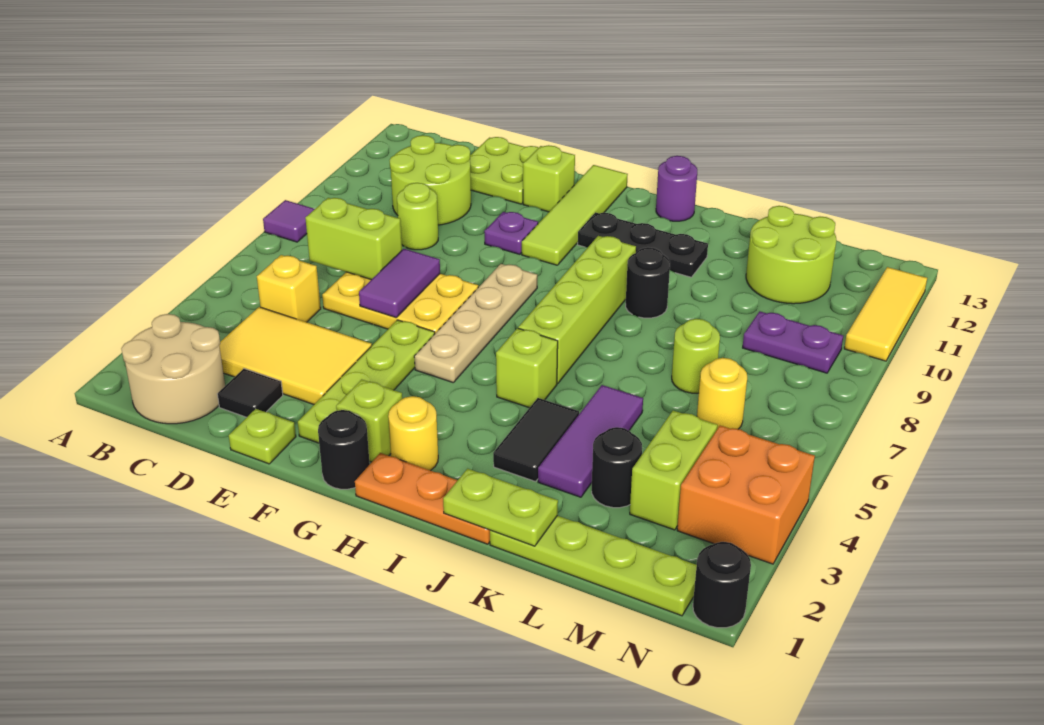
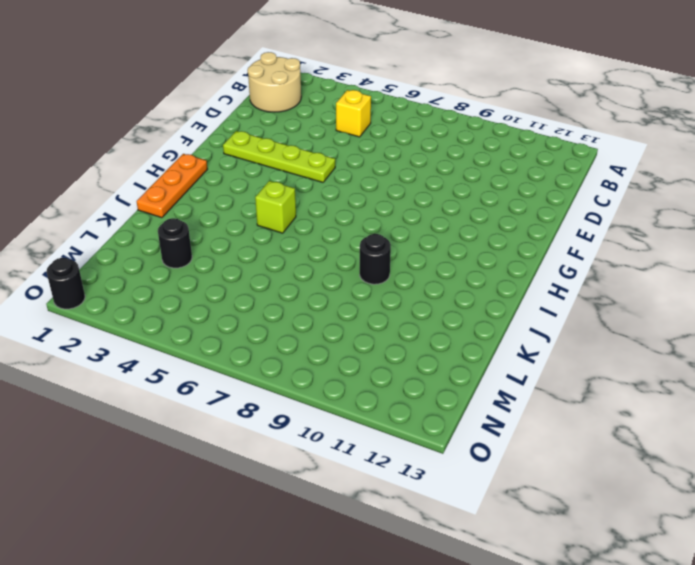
none -> purple tile A8 level 1
none -> yellow tile C3:E4 level 1
none -> lime round brick C10:D11 level 1
none -> black tile D2 level 1

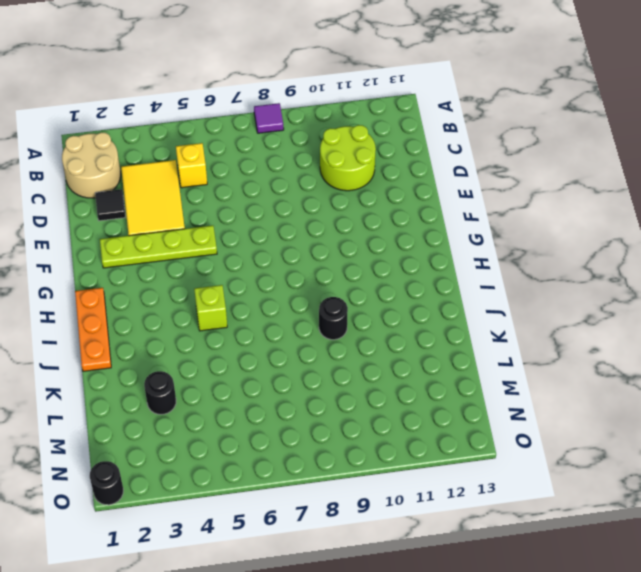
none -> yellow plate D6:F7 level 1
none -> lime round brick D9 level 1
none -> lime plate D12:E13 level 1
none -> lime plate E1 level 1

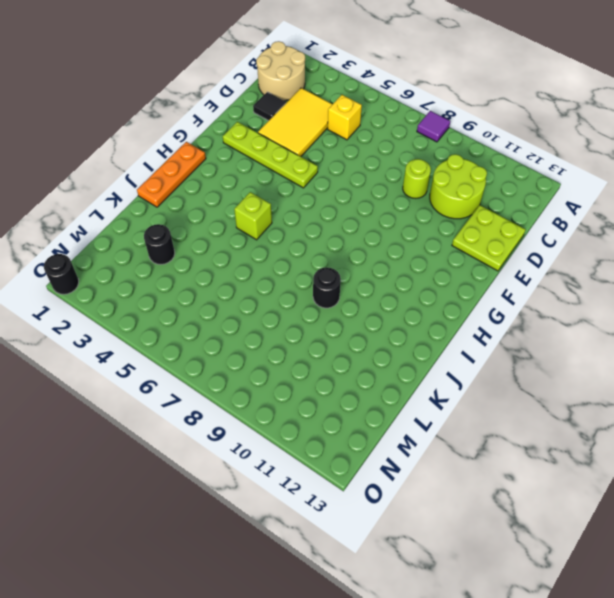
none -> yellow plate D6:F7 level 1
none -> lime plate E1 level 1
none -> purple plate F10 level 1
none -> lime brick F12 level 1

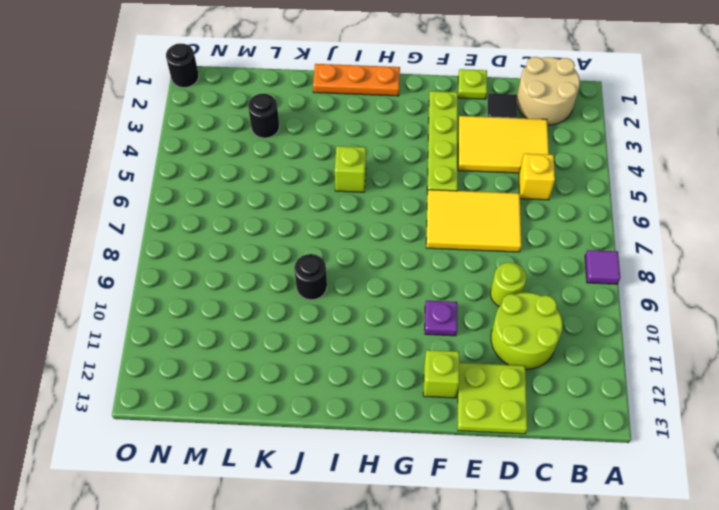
yellow tile D6:F7 level 1 -> yellow plate D6:F7 level 1
none -> black round brick G1 level 1
none -> lime brick G2 level 1
none -> tan plate G5:G8 level 1
none -> lime tile G10:G13 level 1

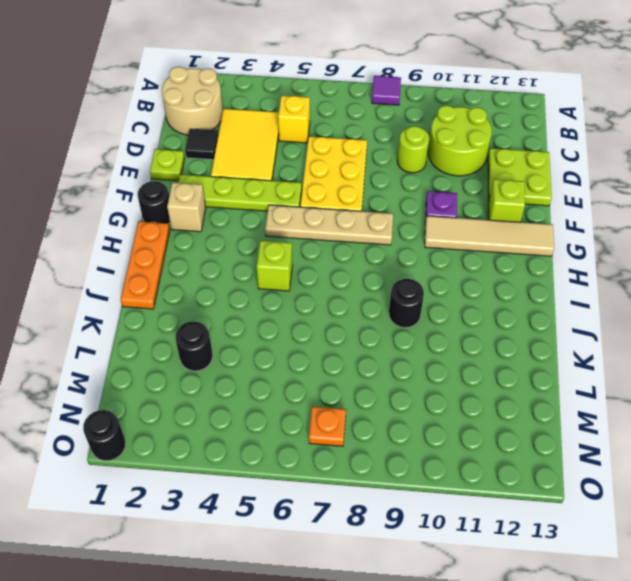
tan brick G2 level 1 -> lime brick G2 level 1
tan tile G10:G13 level 1 -> lime tile G10:G13 level 1
orange plate N7 level 1 -> none
none -> yellow round brick H2 level 1
none -> black plate H11:J11 level 1
none -> lime brick I6:I9 level 1
none -> purple round brick I13 level 1

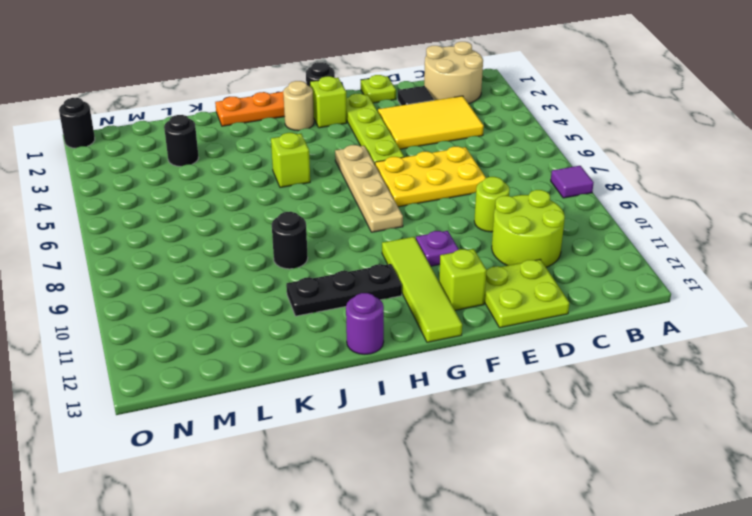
tan round brick H2 level 1 -> yellow round brick H2 level 1
none -> yellow brick C5 level 1
none -> lime brick I6:I9 level 1
none -> black tile J3:J4 level 1
none -> lime plate K1:N1 level 1

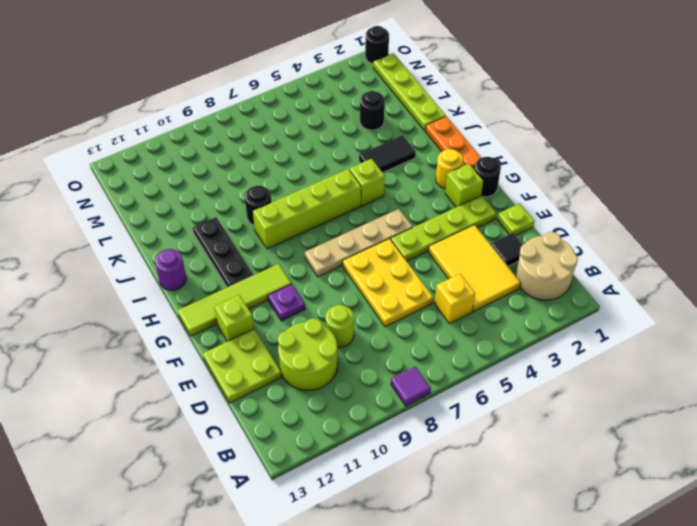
none -> purple tile K3:K5 level 1
none -> lime round brick L7 level 1
none -> lime round brick L11:M12 level 1
none -> lime brick M3:M4 level 1

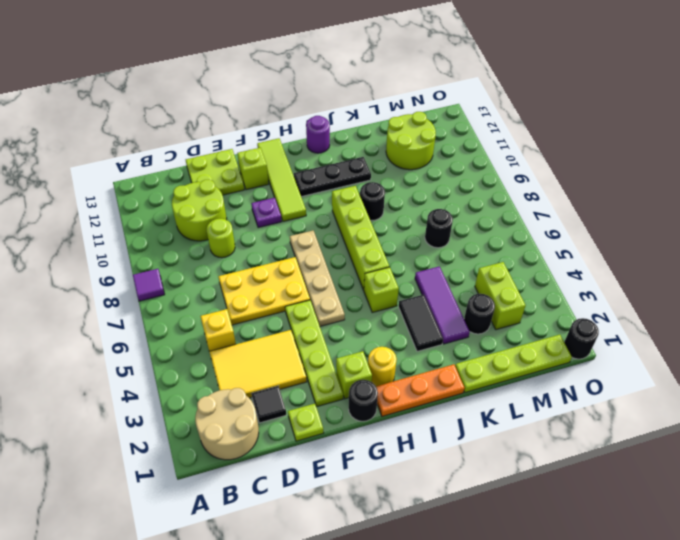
black round brick L7 level 1 -> lime round brick L7 level 1
none -> yellow round brick M6 level 1
none -> purple plate M9:N9 level 1
none -> orange brick N3:O4 level 1
none -> yellow tile O10:O12 level 1

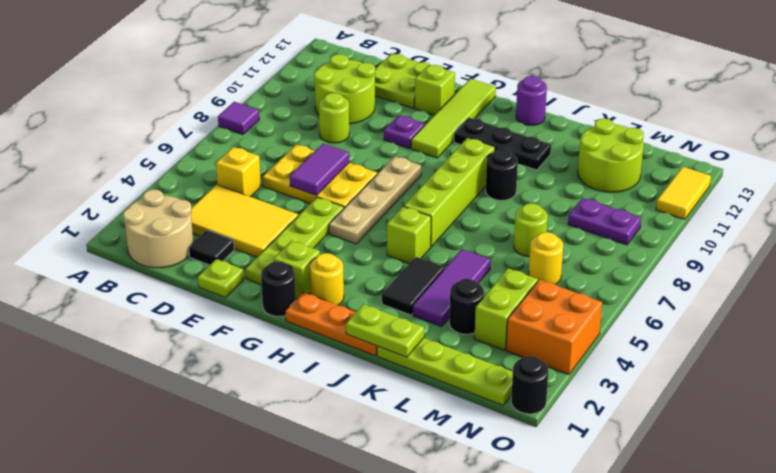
yellow tile O11:O12 level 1 -> yellow tile O10:O12 level 1
none -> lime brick C7:D7 level 2

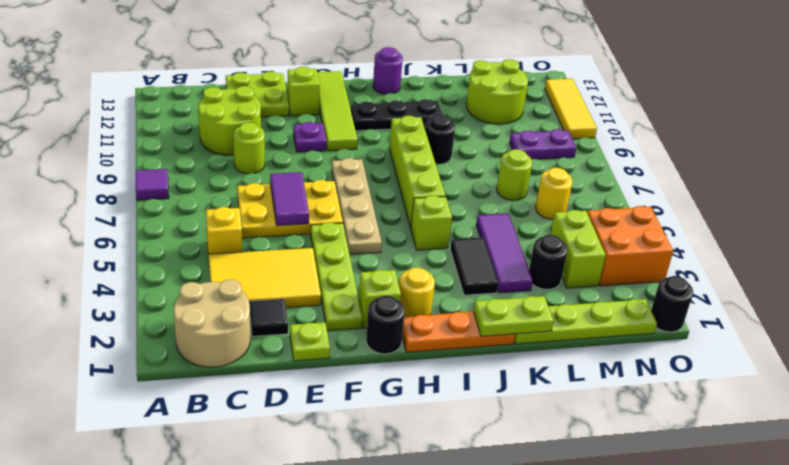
none -> lime brick C7:D7 level 2

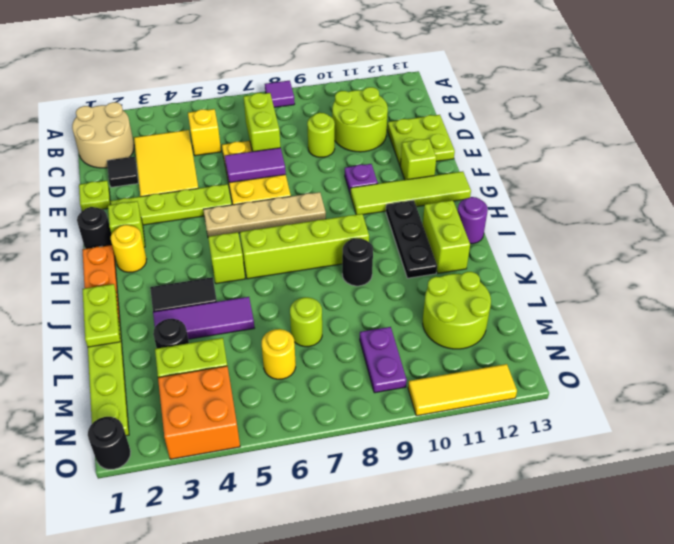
lime brick I12:J12 level 1 -> none

